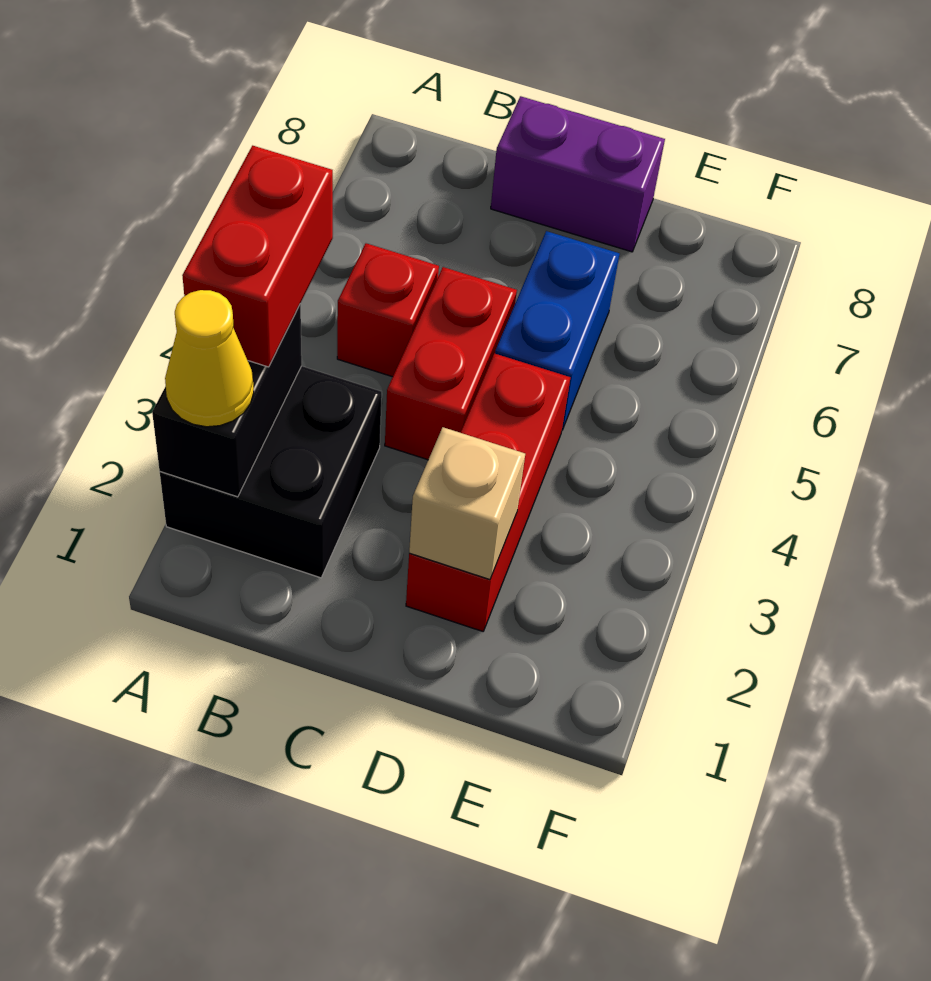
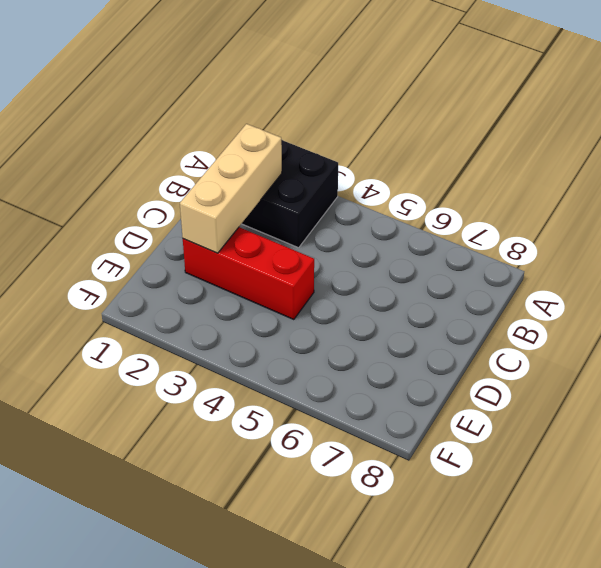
tan brick B2:D2 level 2 -> tan brick D2 level 2
none -> red brick B5 level 1
none -> red brick C4:C5 level 1

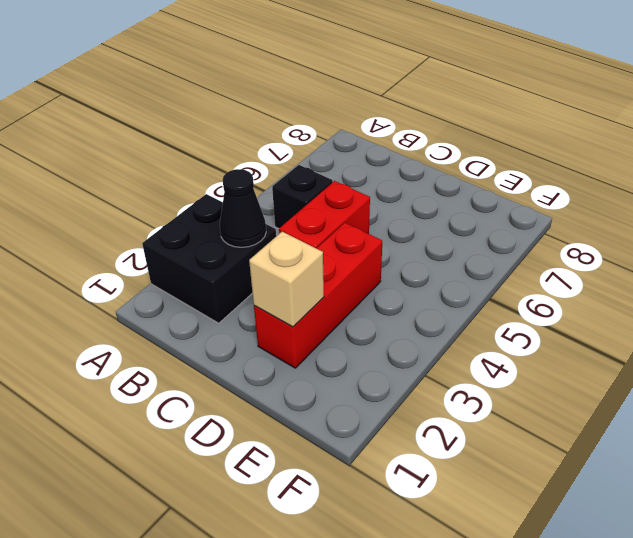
black cone B3 level 2 -> none
black brick B5 level 1 -> red brick B5 level 1
none -> purple brick C8:D8 level 1
none -> blue brick D5:D6 level 1

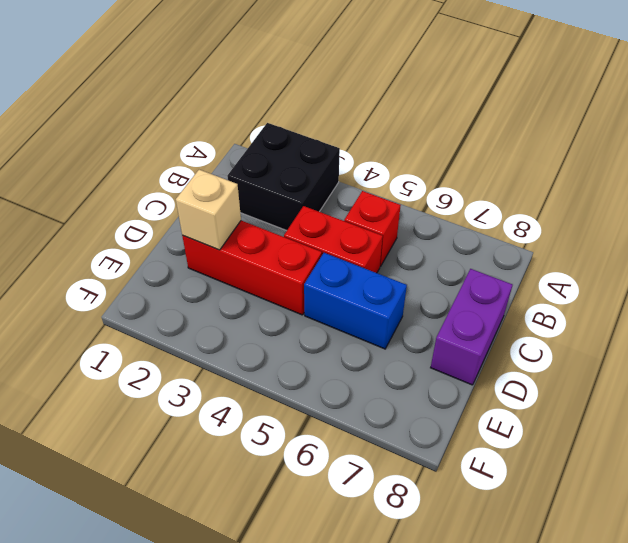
none -> black brick A2:A3 level 2
none -> yellow cone A2 level 3

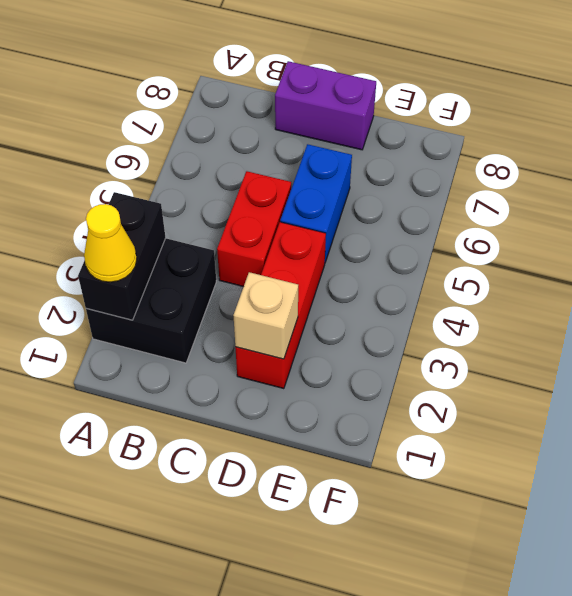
none -> red brick B5 level 1
none -> red brick A3:A4 level 3

